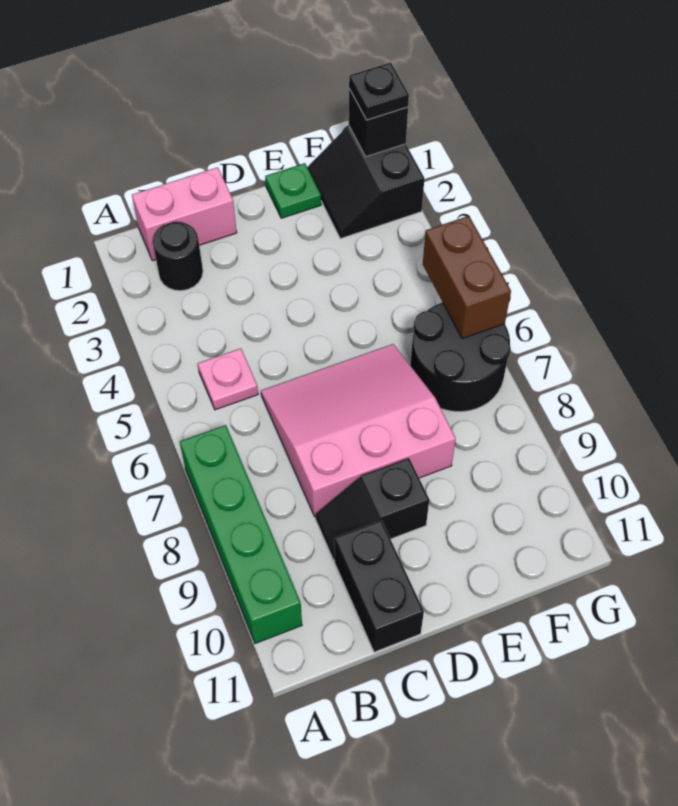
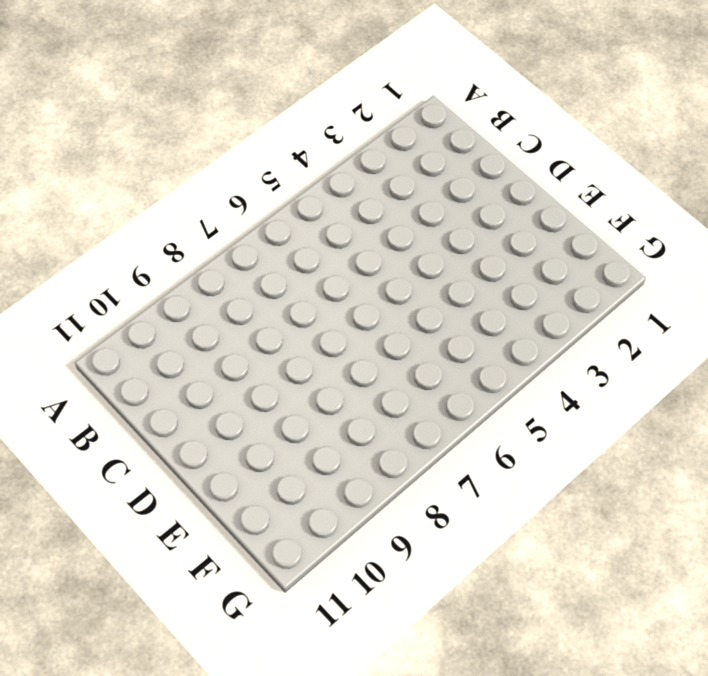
none -> green brick A7:A10 level 1
none -> pink brick B1:C1 level 1
none -> black round brick B2 level 1

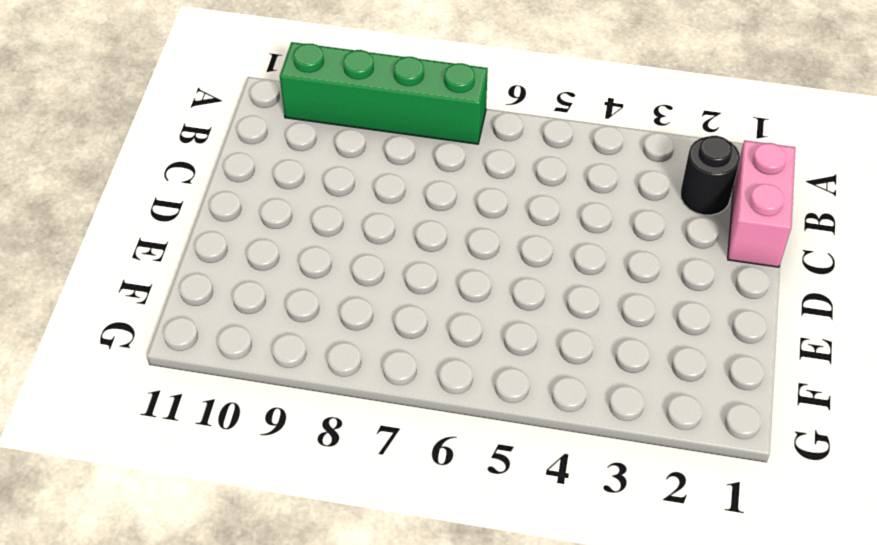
none -> pink plate B5 level 1
none -> pink slope C6:E8 level 1 top 8
none -> black slope C9:D9 level 1 top D

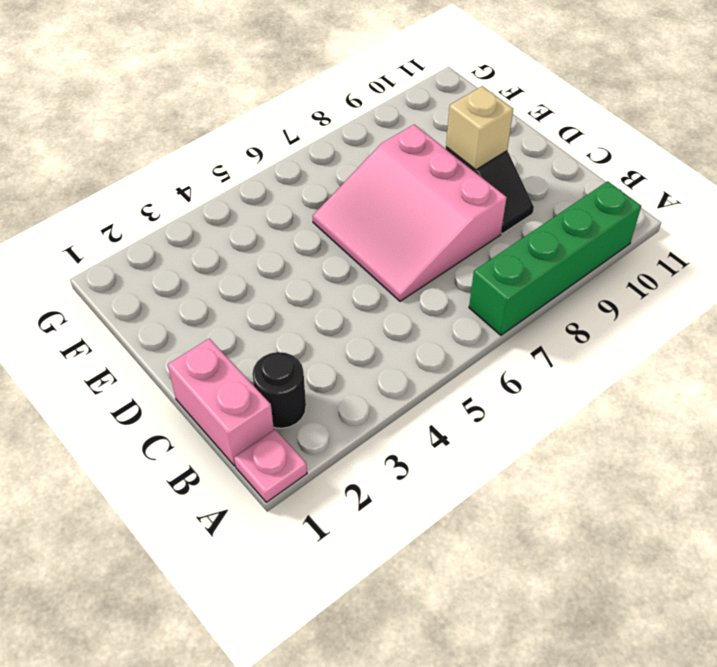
pink plate A1 level 1 -> pink plate B5 level 1
tan brick D9 level 2 -> none
none -> black brick C10:C11 level 1
none -> green plate E1 level 1
none -> black slope F1:G2 level 1 top G

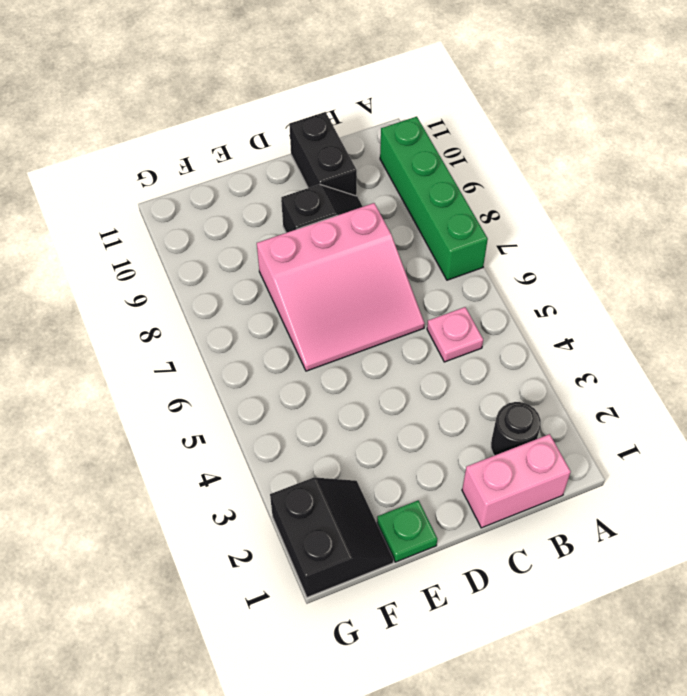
none -> black round brick F6:G7 level 1
none -> black brick G1 level 2
none -> brown brick G5:G6 level 2

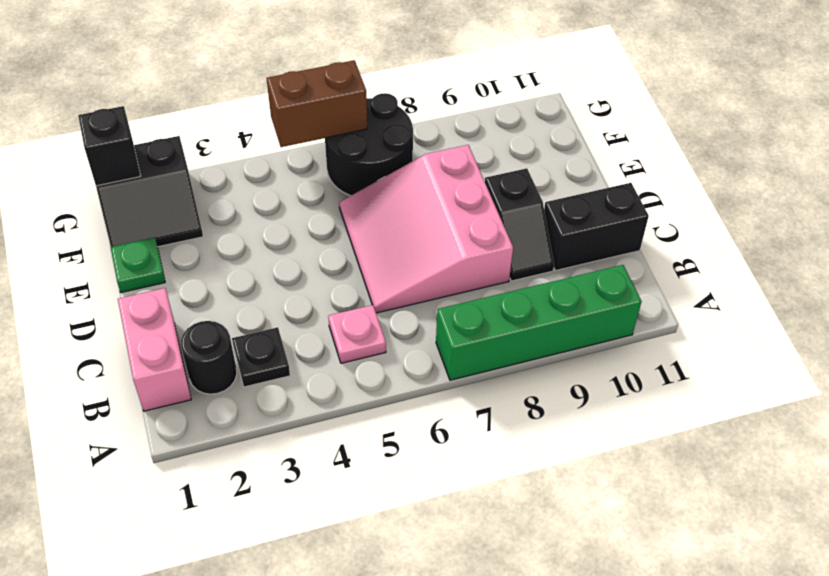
black plate B3 level 1 -> black plate G1 level 3

